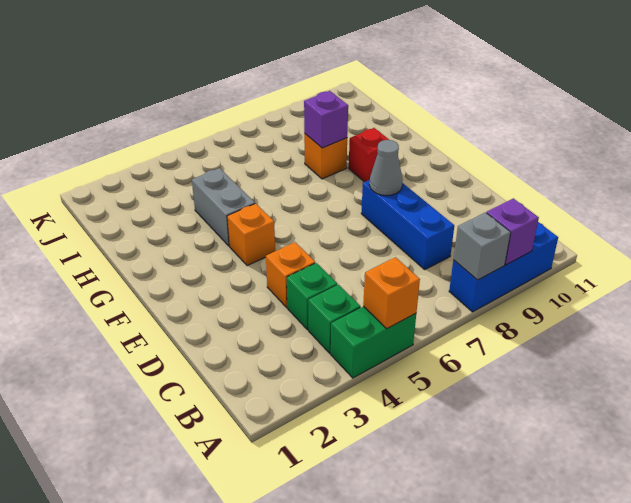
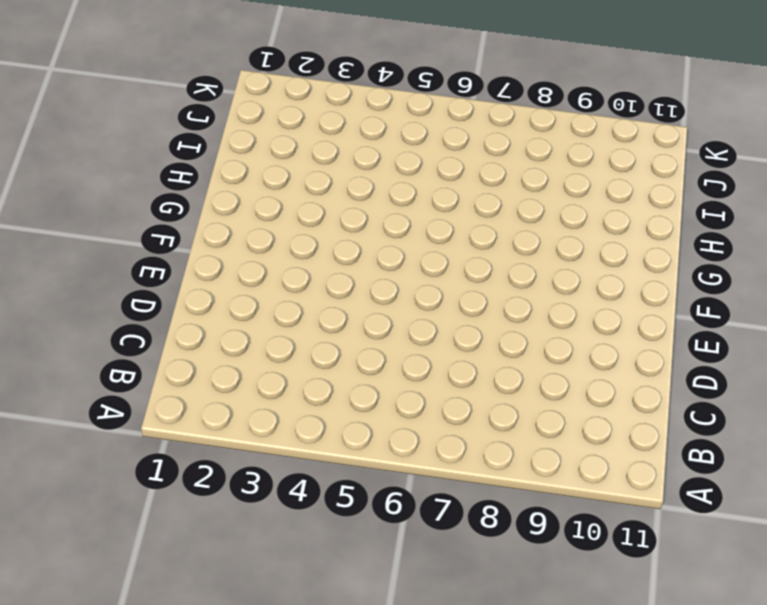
none -> green brick A4:A5 level 1
none -> blue brick A8:A10 level 1
none -> green brick B4 level 1

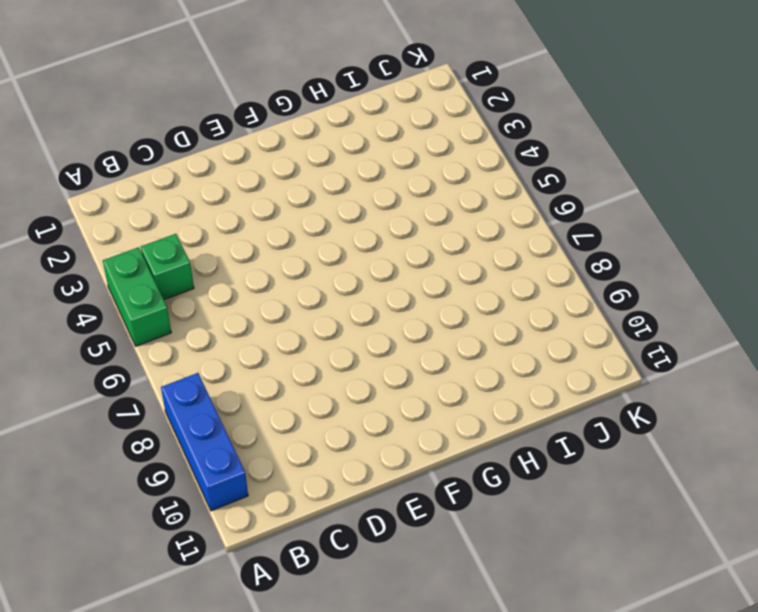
none -> green brick C4 level 1
none -> blue brick C8:E8 level 1
none -> orange brick D4 level 1

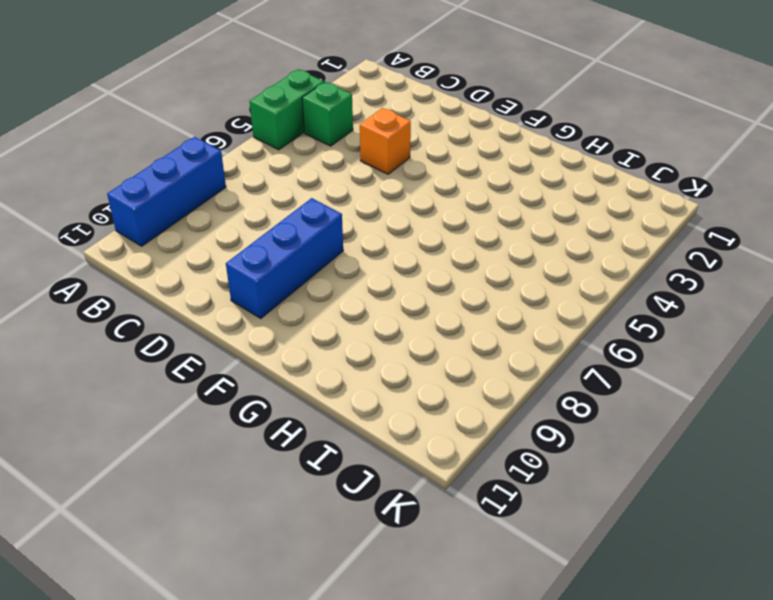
blue brick E8:E10 level 1 -> blue brick C8:E8 level 1
none -> green brick C4 level 1
none -> orange brick F4 level 1
none -> grey brick G4:H4 level 1

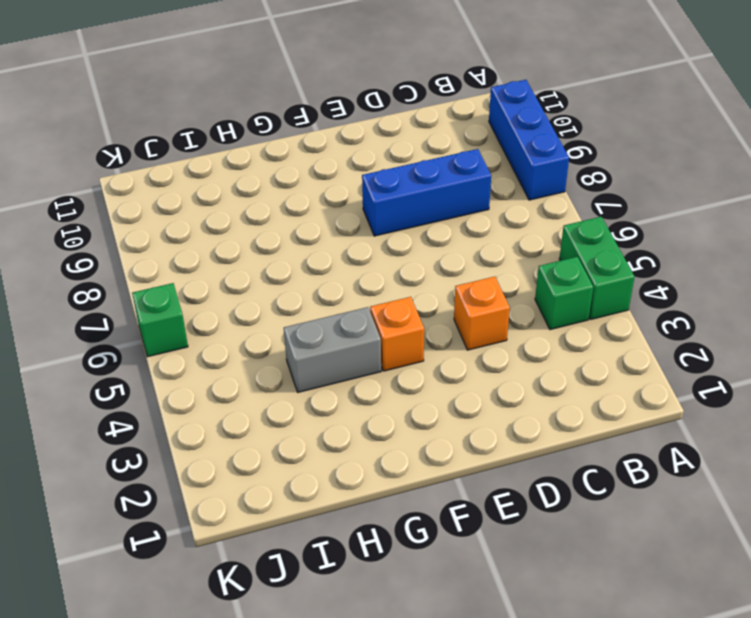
green brick K6 level 1 -> green brick C4 level 1
none -> red brick G9 level 1
none -> orange brick H8 level 1
none -> orange brick A5 level 2

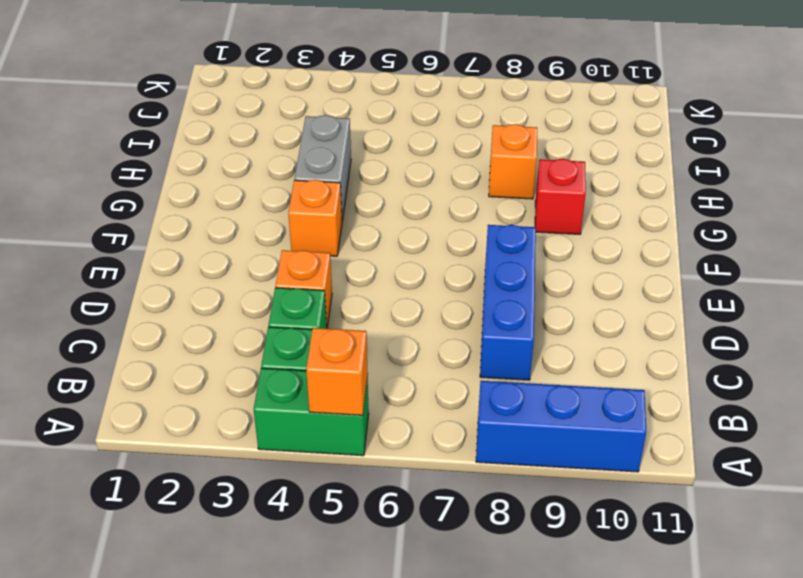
none -> grey brick A8 level 2
none -> purple brick A9 level 2
none -> grey cone E8 level 2

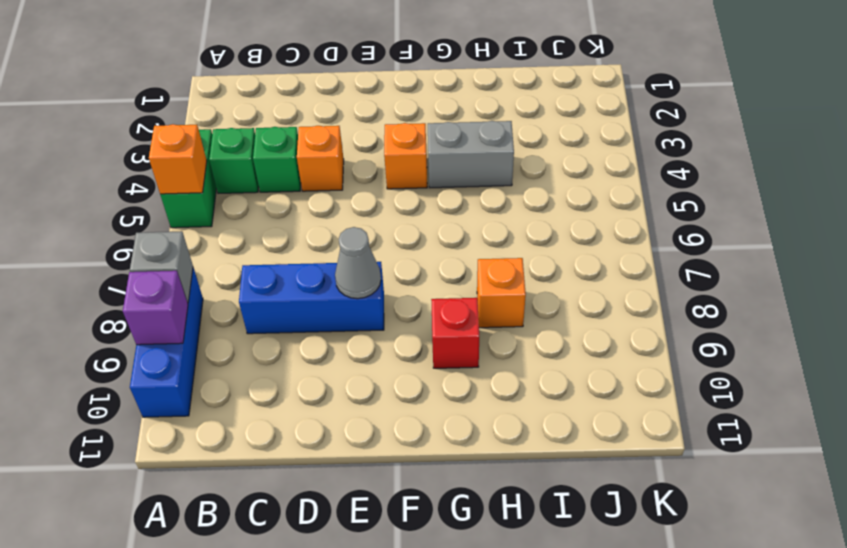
none -> purple brick H8 level 2

